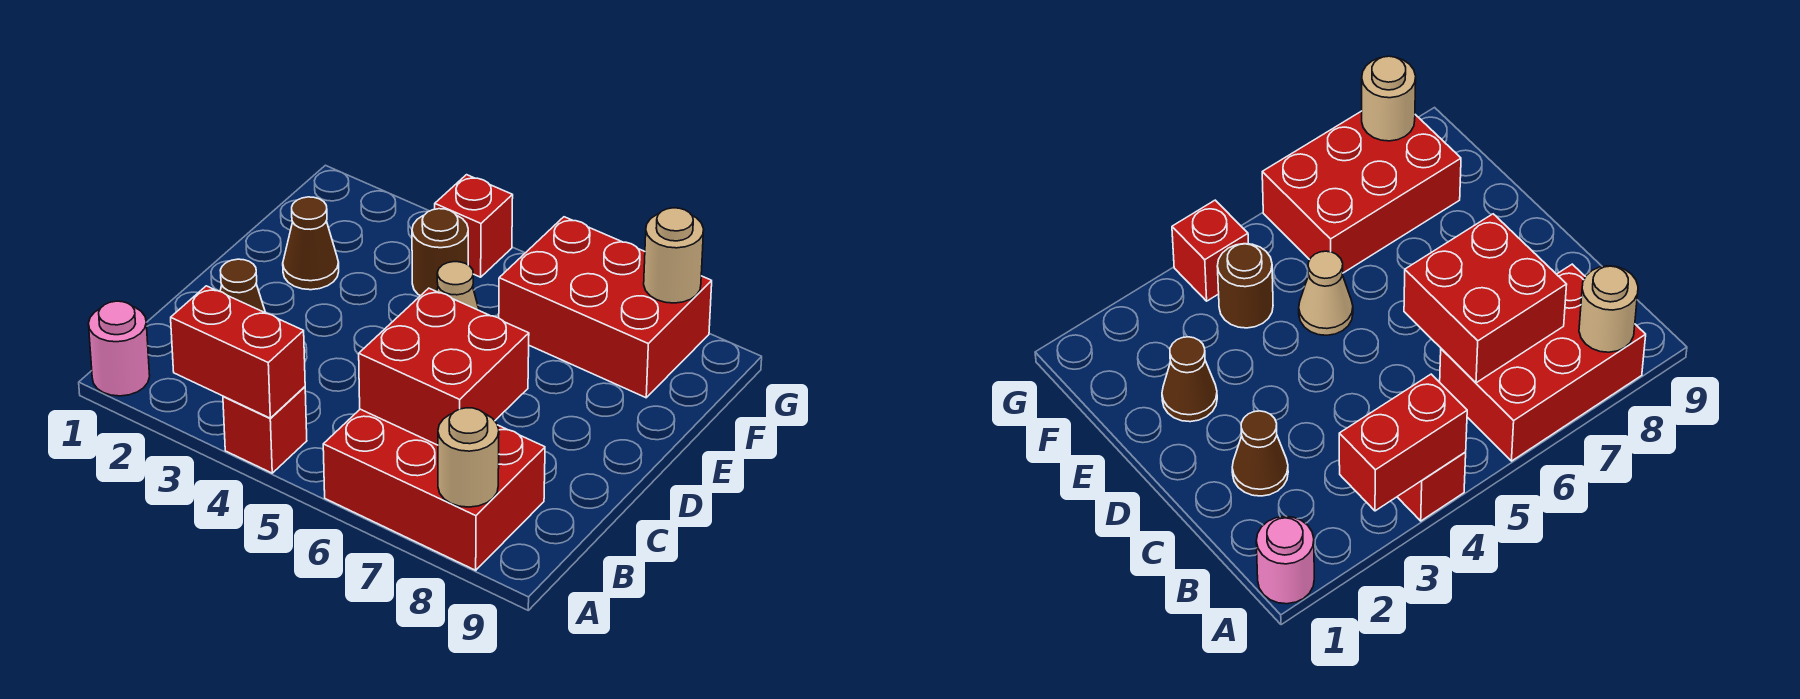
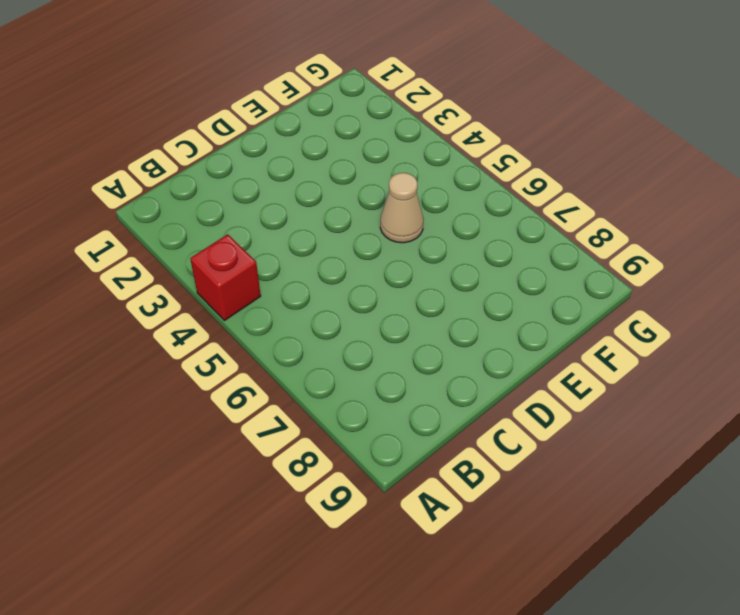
none -> pink round brick A1 level 1
none -> red brick A6:B8 level 1
none -> brown cone C2 level 1

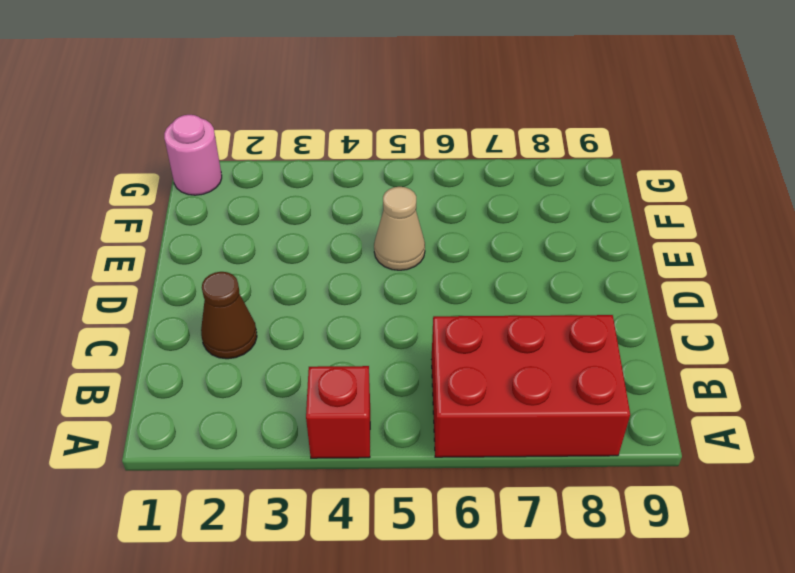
pink round brick G1 level 1 -> pink round brick A1 level 1
none -> brown cone E2 level 1
none -> brown round brick F4 level 1
none -> red brick F6:G8 level 1

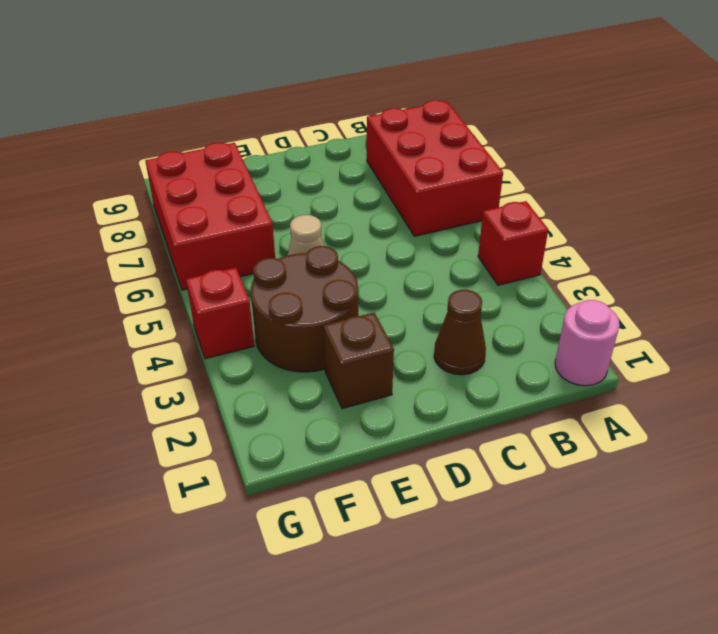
brown brick E2 level 1 -> brown cone E2 level 1
brown round brick E3:F4 level 1 -> brown round brick F4 level 1
none -> red brick A3:A4 level 2
none -> tan round brick A8 level 2
none -> red brick B6:C7 level 2

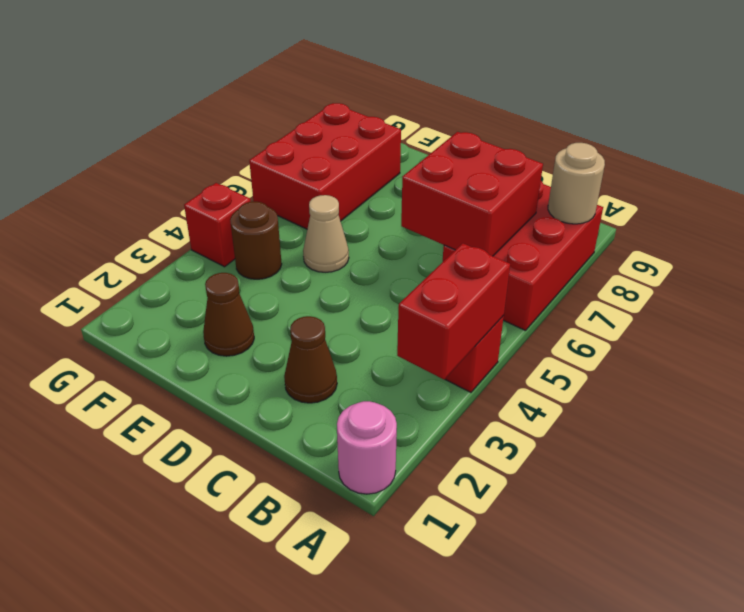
none -> tan round brick G8 level 2

